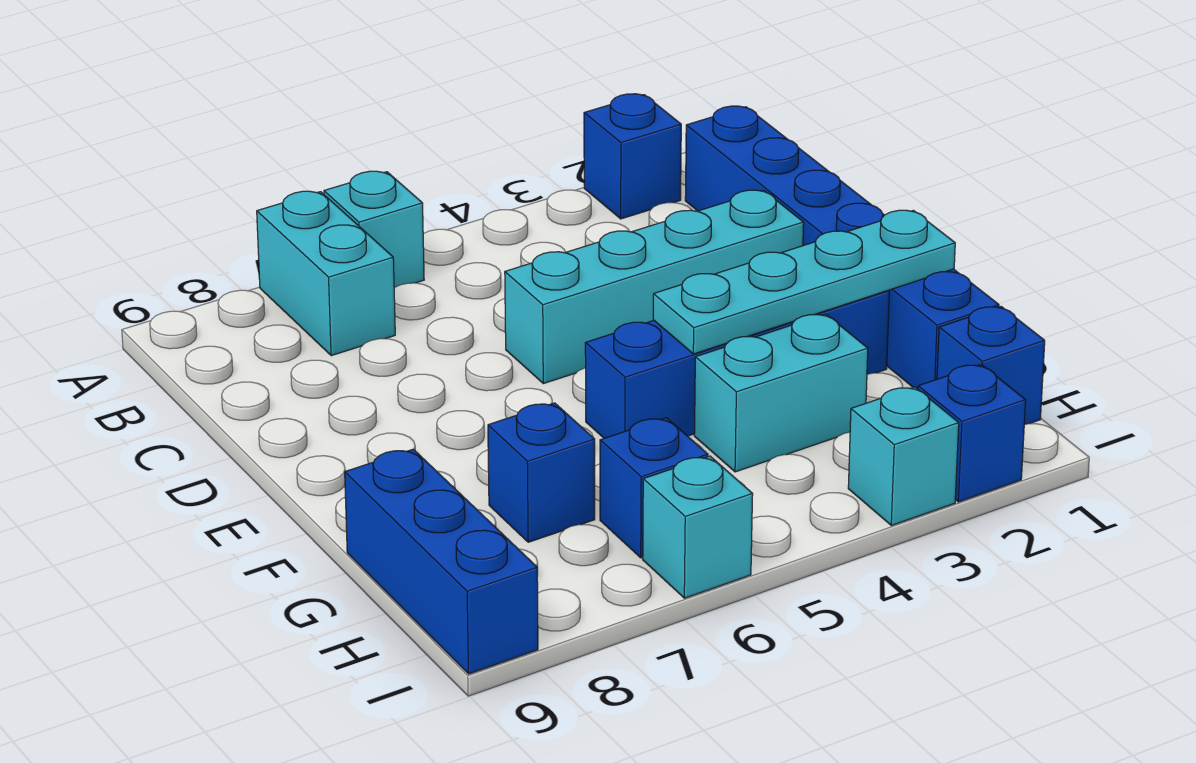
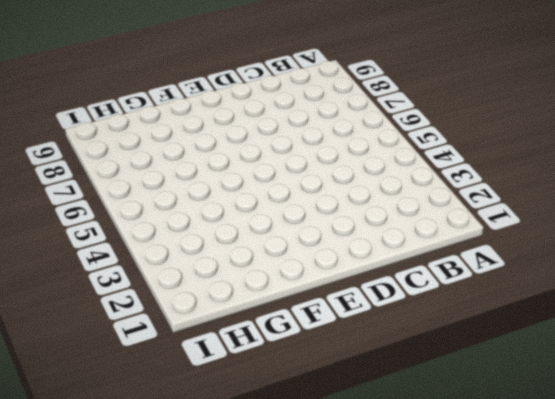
none -> blue brick A2 level 1
none -> cyan brick A6 level 1
none -> cyan brick A7:B7 level 1

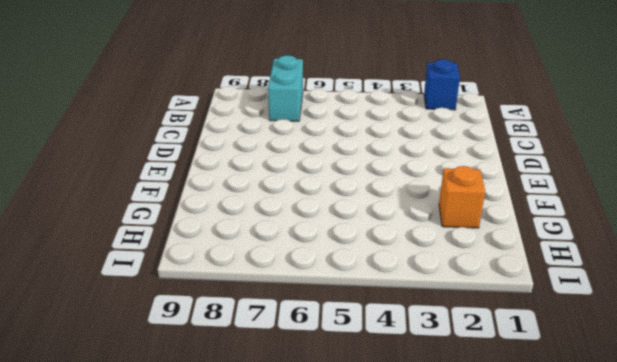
orange brick G2 level 1 -> none
none -> cyan brick A6 level 1
none -> blue brick B1:G1 level 1
none -> cyan brick D2:D5 level 1

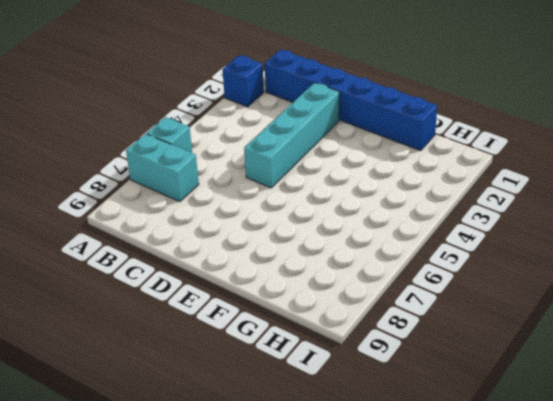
none -> blue brick F2:F5 level 1
none -> cyan brick G3:G4 level 1
none -> blue brick G7 level 1

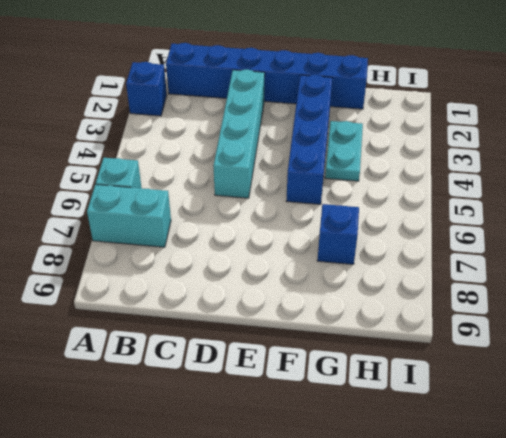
cyan plate G3:G4 level 1 -> cyan brick G3:G4 level 1
none -> blue brick G9:I9 level 1
none -> blue brick H1 level 1
none -> blue brick H6 level 1

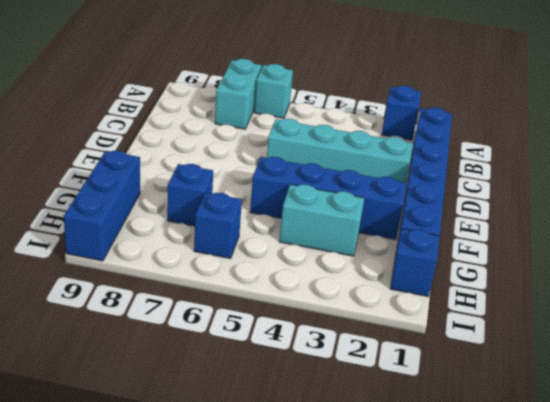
none -> blue brick I2 level 1
none -> cyan brick I3 level 1
none -> cyan brick I6 level 1

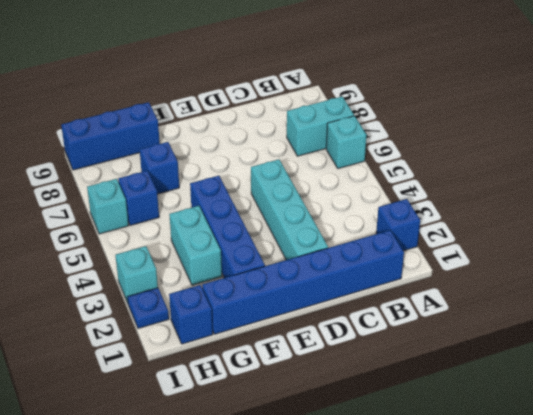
blue plate I2 level 1 -> blue brick I2 level 1
none -> cyan plate F1:F4 level 2

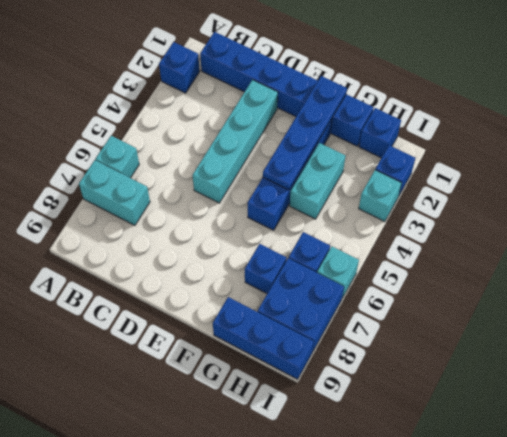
blue plate F1:F4 level 2 -> cyan plate F1:F4 level 2
blue brick H7:I8 level 1 -> none

